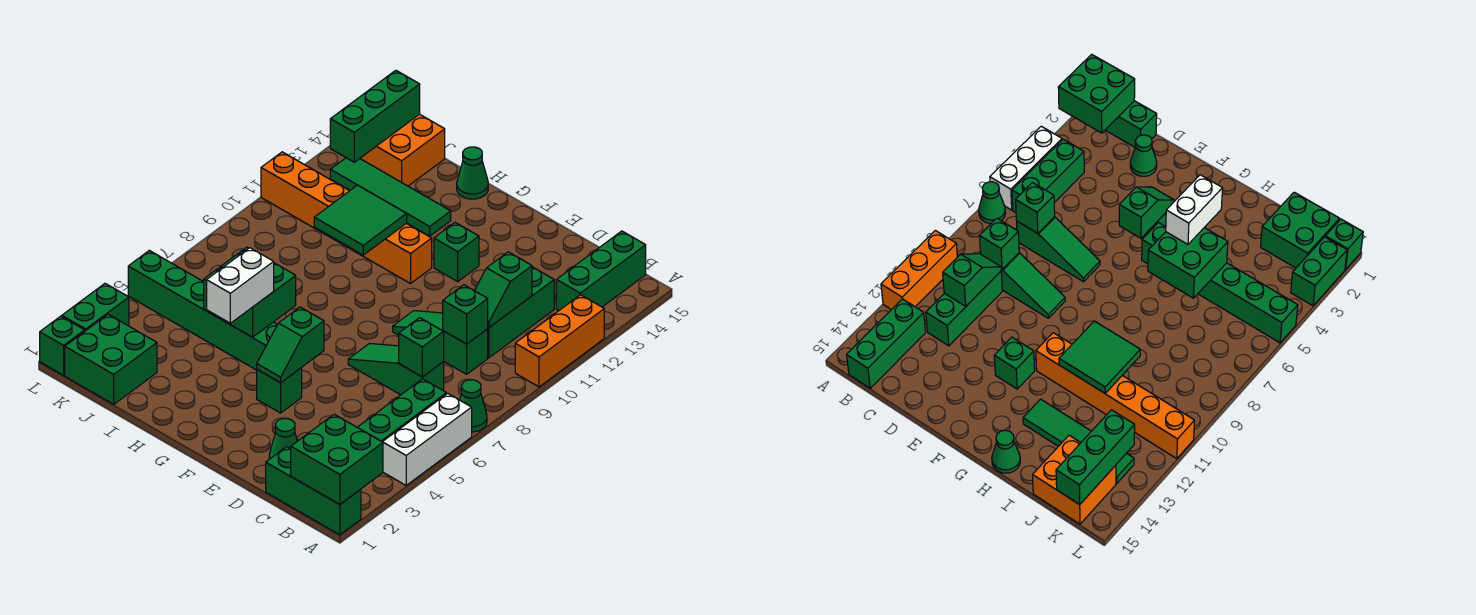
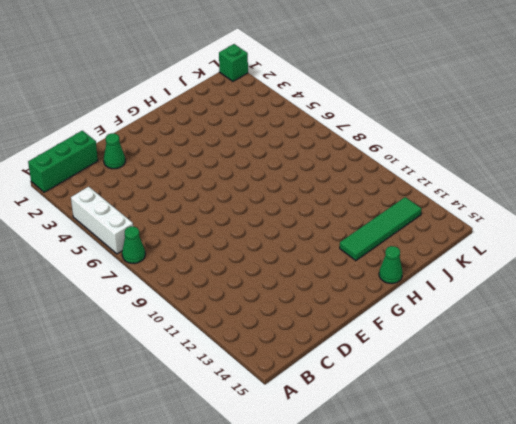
none -> orange brick A10:A12 level 1
none -> green brick B4:B6 level 1
none -> green brick B13:B15 level 1

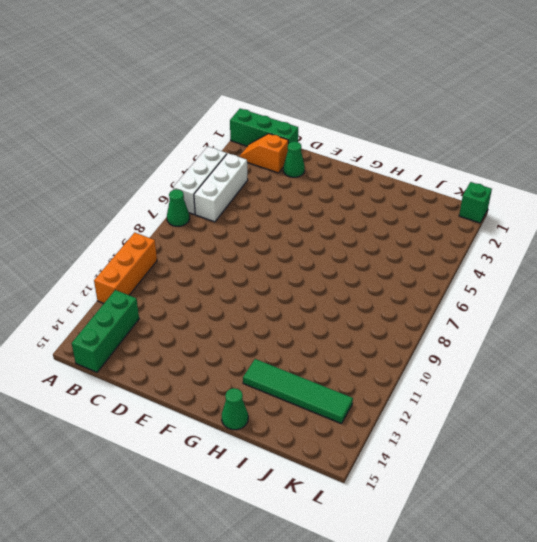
orange slope B2:C2 level 1 top C -> none
white brick B4:B6 level 1 -> green brick B4:B6 level 1
none -> green slope C7:E7 level 1 top C
none -> green slope C9:E9 level 1 top C
none -> green brick C10:C12 level 1

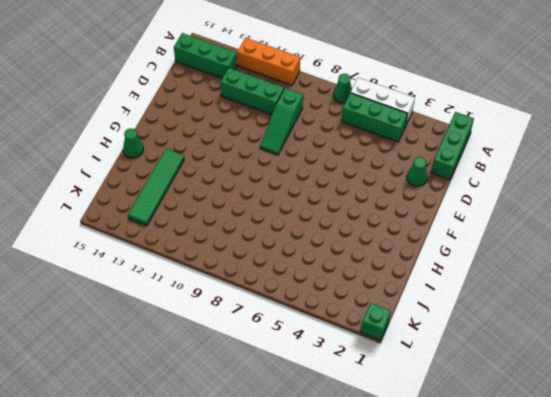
none -> green slope C7:E7 level 1 top C
none -> green brick F4 level 1
none -> green brick F12 level 1

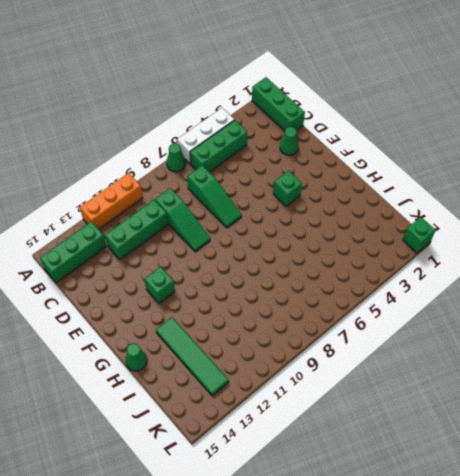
none -> green brick G5:L5 level 1
none -> orange brick G11:L11 level 1
none -> green brick J1:K2 level 1

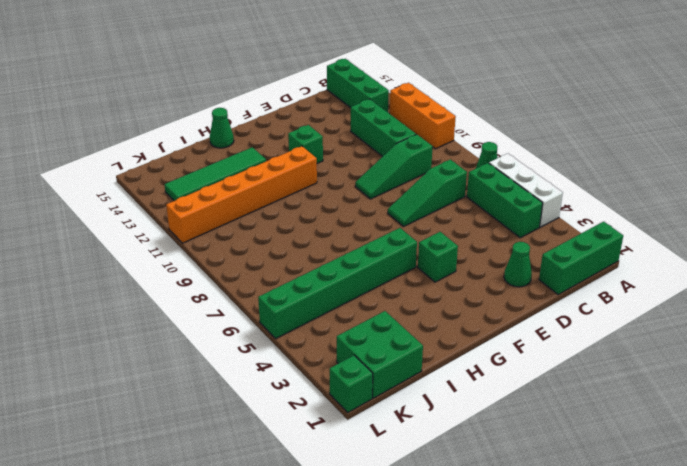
none -> orange brick J14:K15 level 1
none -> green brick L2:L3 level 1
none -> green brick A1:B2 level 2

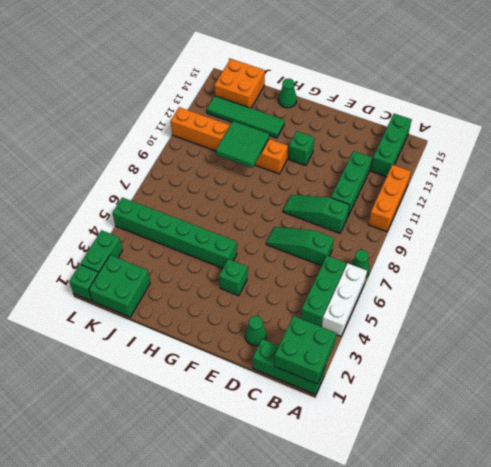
none -> green brick C7 level 2
none -> green brick C9 level 2
none -> green slope C10:C11 level 2 top 11

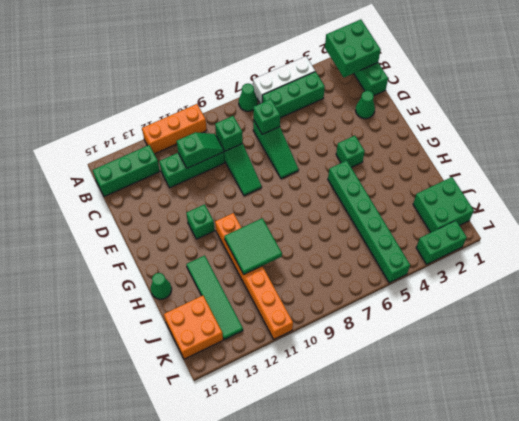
none -> green brick L1 level 1
none -> green slope F4:F5 level 2 top 5
none -> green brick H5:I6 level 2

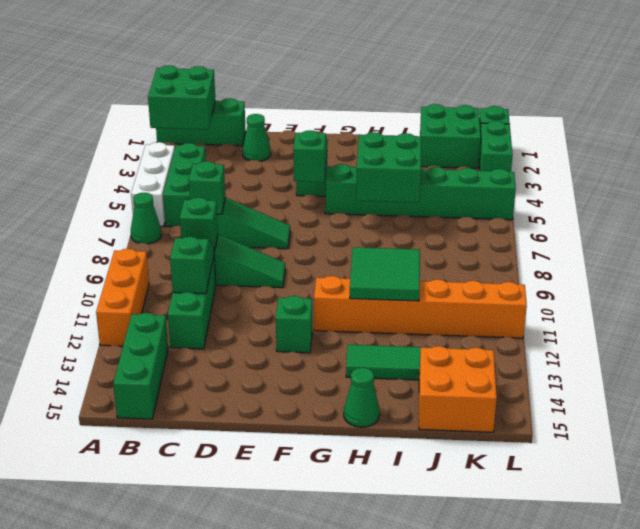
none -> green brick K13:K15 level 2
none -> white brick H4:H5 level 3

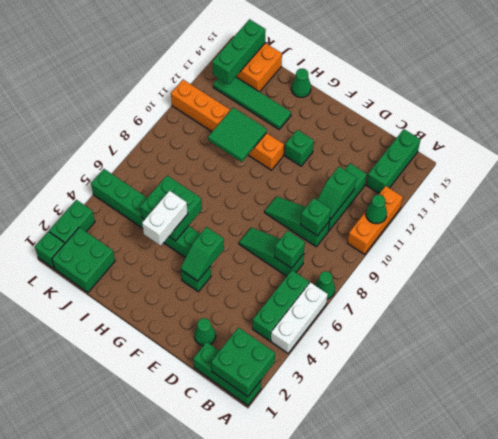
green cone A11 level 2 -> none

